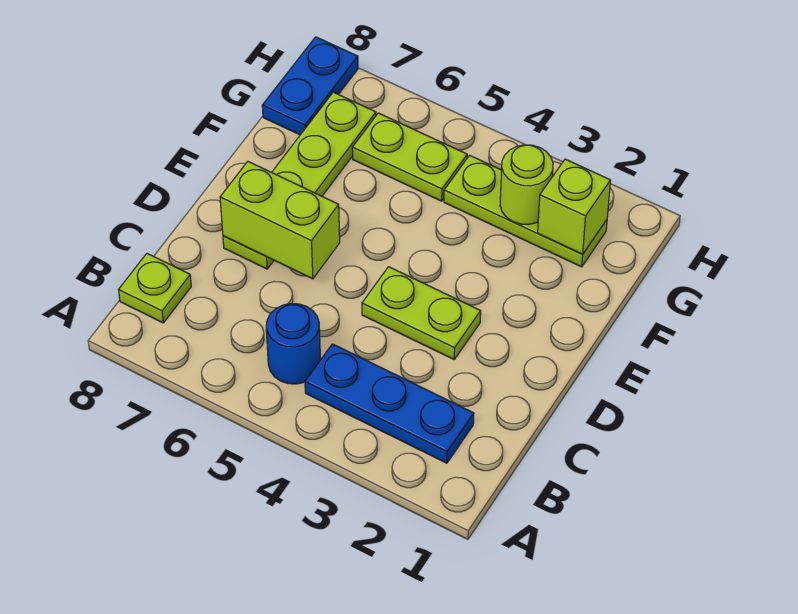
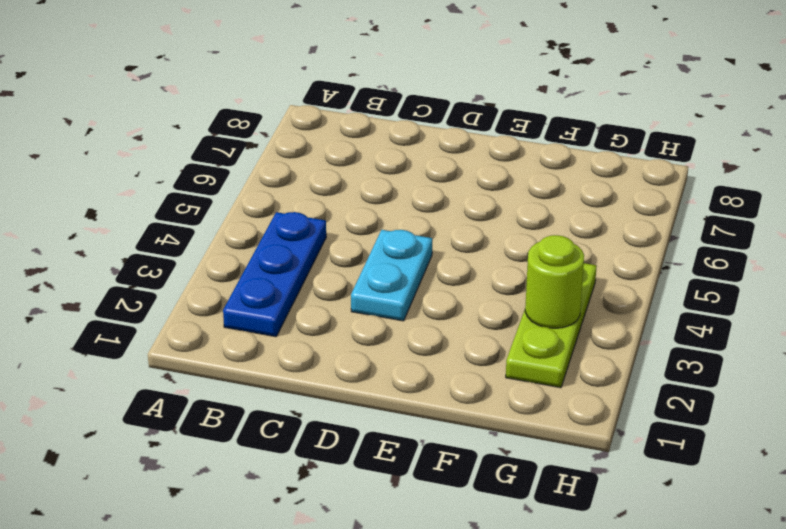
cyan plate D3:D4 level 1 -> lime plate D3:D4 level 1
none -> blue round brick B5 level 1
none -> lime plate B8 level 1

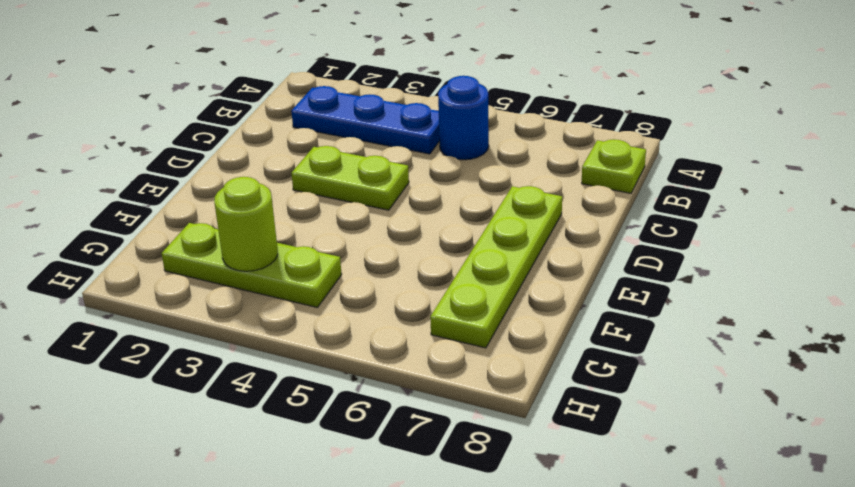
none -> lime plate G5:G6 level 1
none -> blue plate G8:H8 level 1

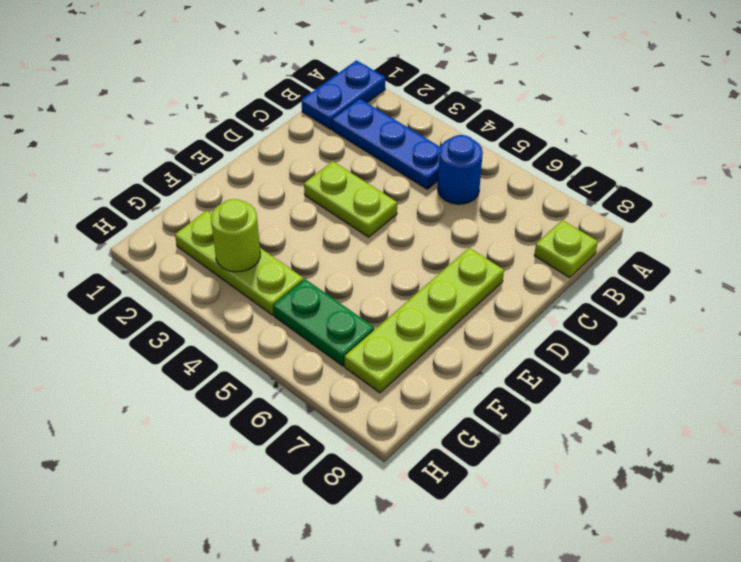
blue plate A1:B1 level 1 -> blue plate G8:H8 level 1
green plate G5:G6 level 1 -> lime plate G5:G6 level 1
none -> lime brick D6:D7 level 2
none -> lime brick G2 level 2

